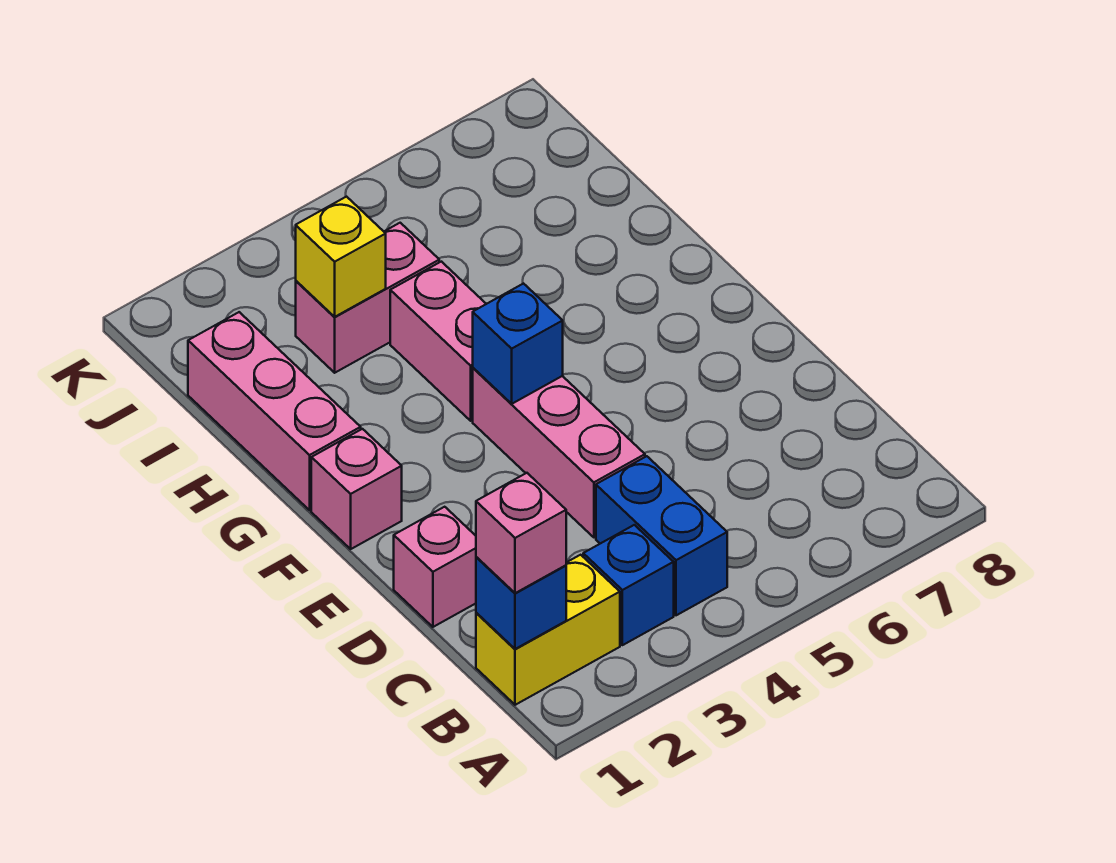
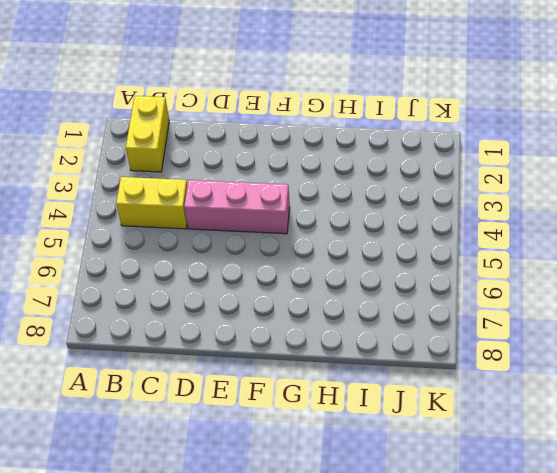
yellow brick B4:C4 level 1 -> blue brick B4:C4 level 1
none -> blue brick B3 level 1
none -> pink brick D1 level 1
none -> pink brick F1 level 1

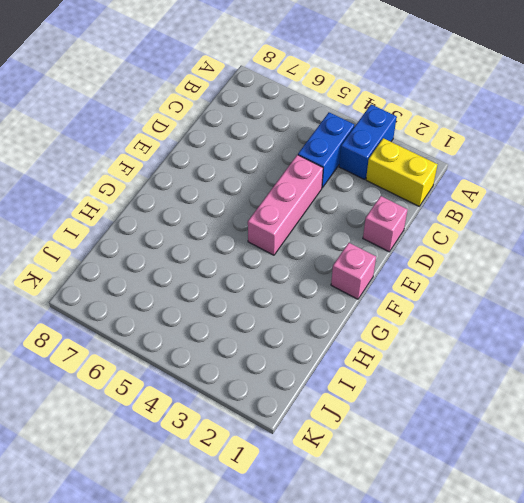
blue brick A3:B3 level 1 -> blue brick B3 level 1
none -> pink brick G1:I1 level 1
none -> pink brick G4:H4 level 1
none -> pink brick I3:I4 level 1

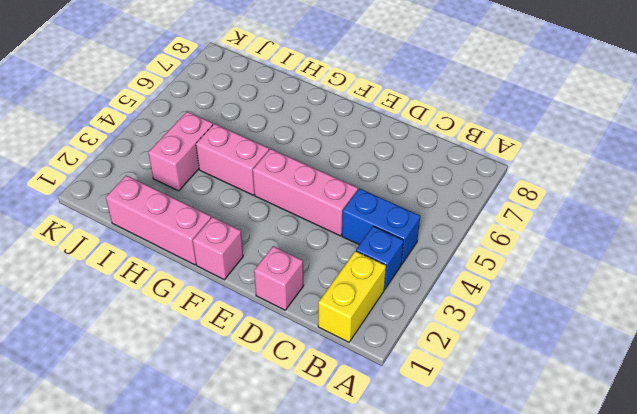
none -> blue brick B1 level 2
none -> blue brick F4 level 2
none -> yellow brick I3 level 2

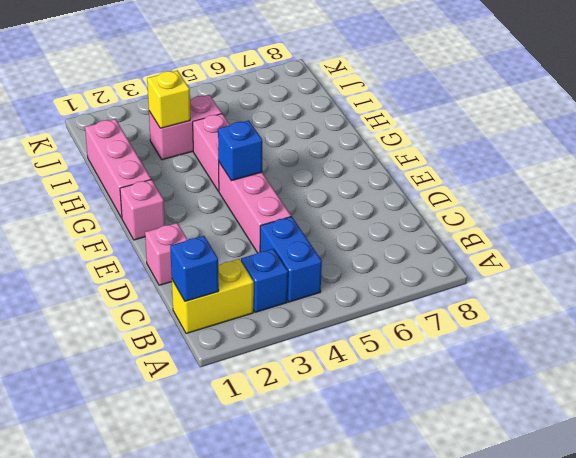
none -> pink brick B1 level 3

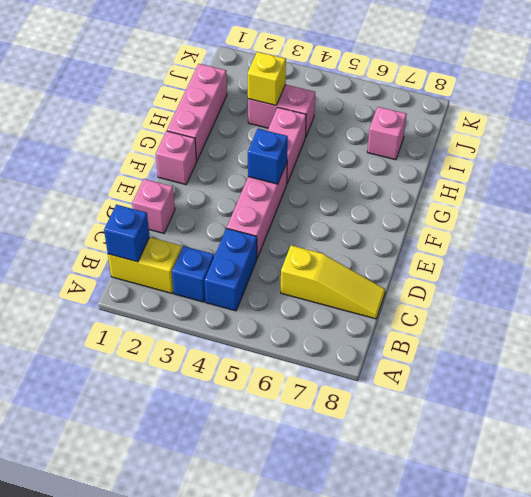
yellow slope C6:C8 level 1 top 6 -> none
pink brick I7 level 1 -> pink brick B1 level 3

